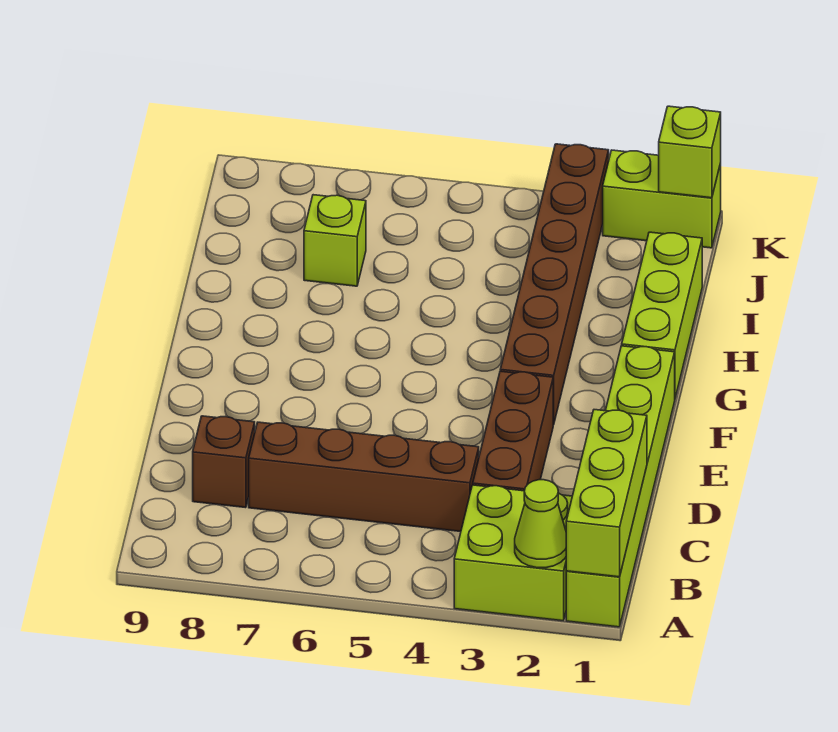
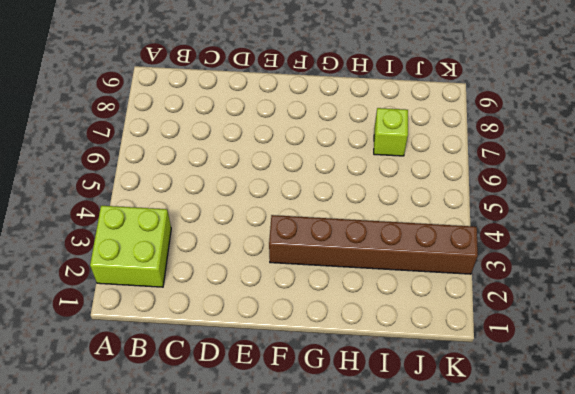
none -> lime brick A1:F1 level 1
none -> brown brick C3:E3 level 1
none -> brown brick C4:C7 level 1

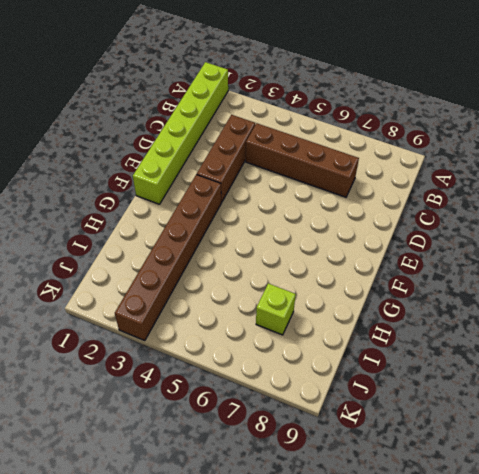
none -> lime brick A2:B3 level 1
none -> brown brick C8 level 1
none -> lime brick G1:I1 level 1

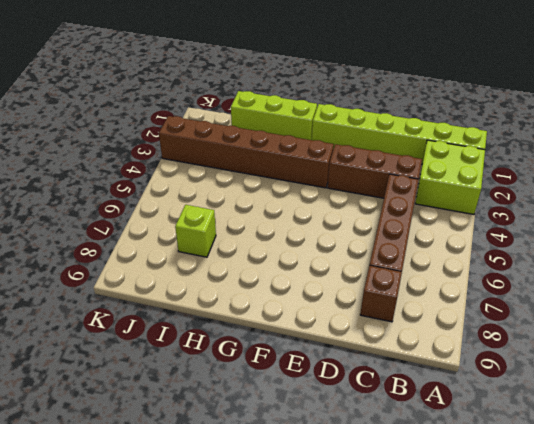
none -> lime brick K1:K2 level 1
none -> lime brick A1:C1 level 2
none -> lime cone A2 level 2

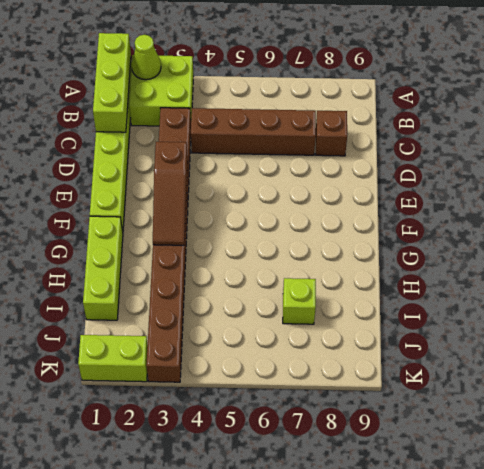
brown slope E3:G3 level 2 top E -> none
none -> lime brick K1 level 2

